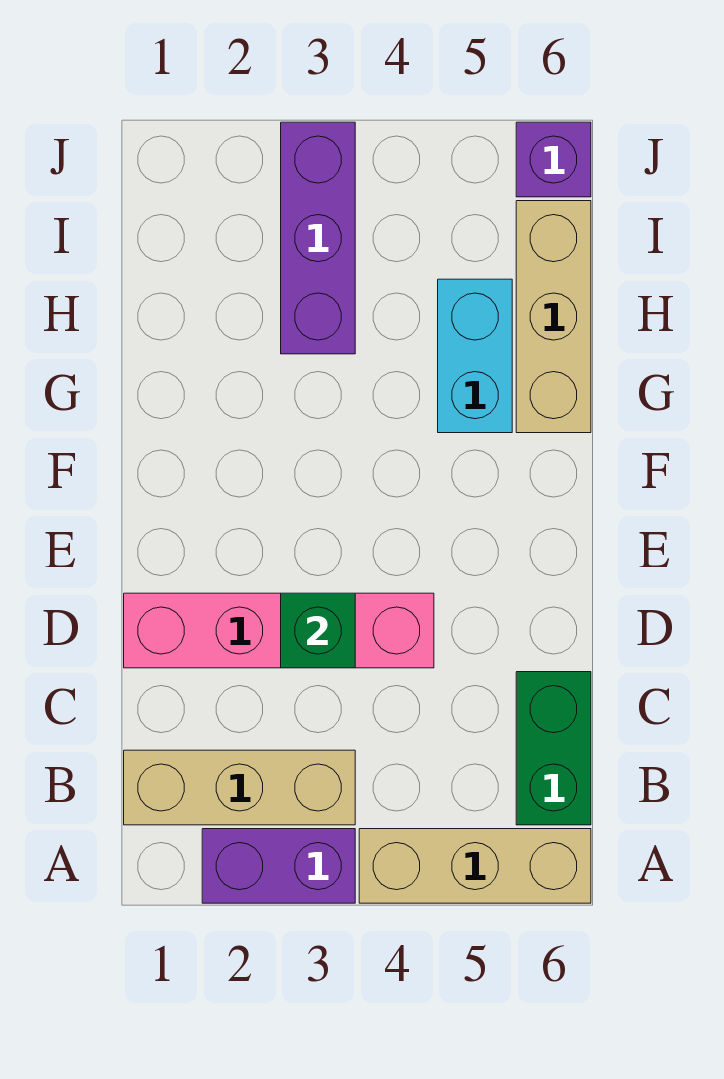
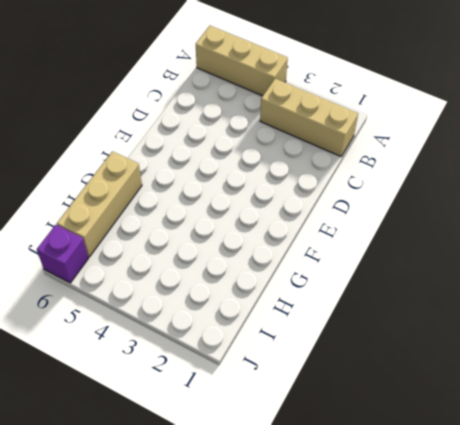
none -> purple brick A2:A3 level 1
none -> green brick B6:C6 level 1

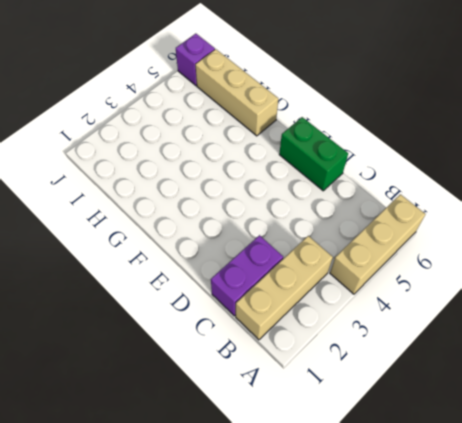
purple brick C1:C2 level 1 -> purple brick A2:A3 level 1
green brick D6:E6 level 1 -> green brick B6:C6 level 1
none -> pink brick D1:D4 level 1
none -> cyan brick G5:H5 level 1

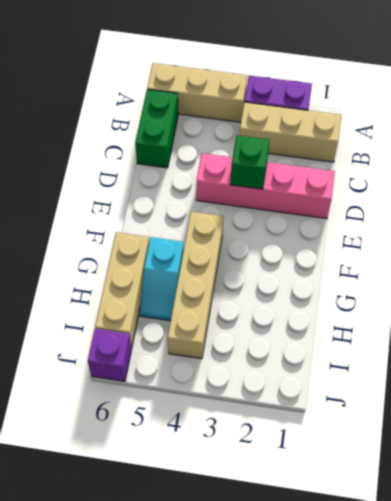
tan brick F4:I4 level 1 -> none
cyan slope G5:H5 level 1 top G -> cyan brick G5:H5 level 1
none -> purple brick H3:J3 level 1

